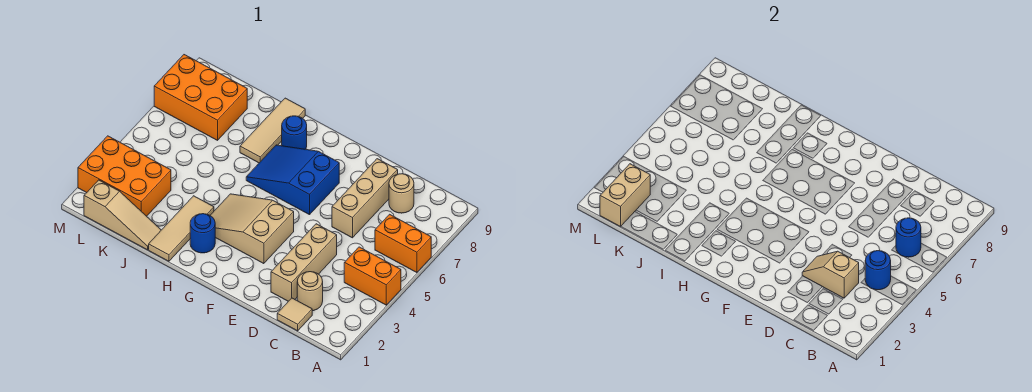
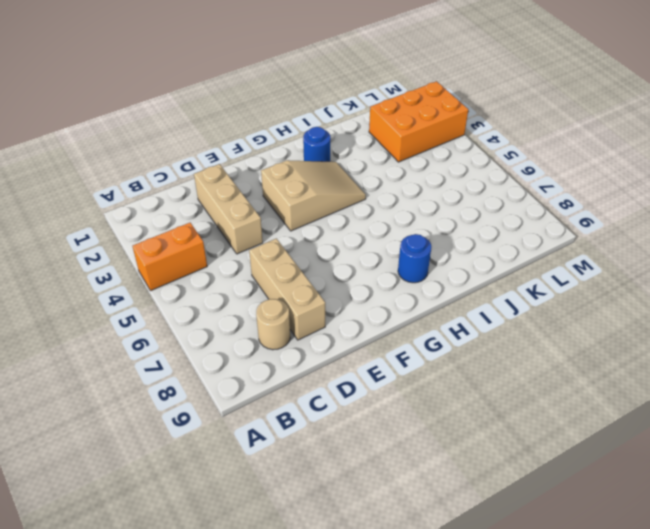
none -> orange brick A6:B6 level 1
none -> tan tile C1 level 1
none -> tan round brick C2 level 1

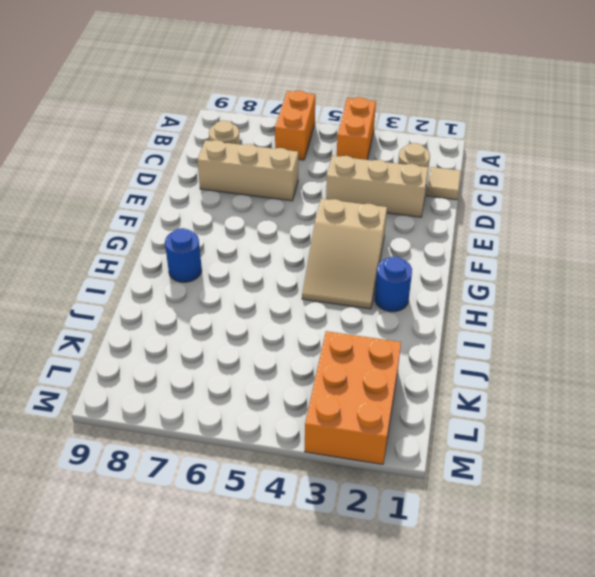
none -> blue slope F6:H7 level 1 top F
none -> tan tile I1:I3 level 1
none -> tan tile I7:I9 level 1

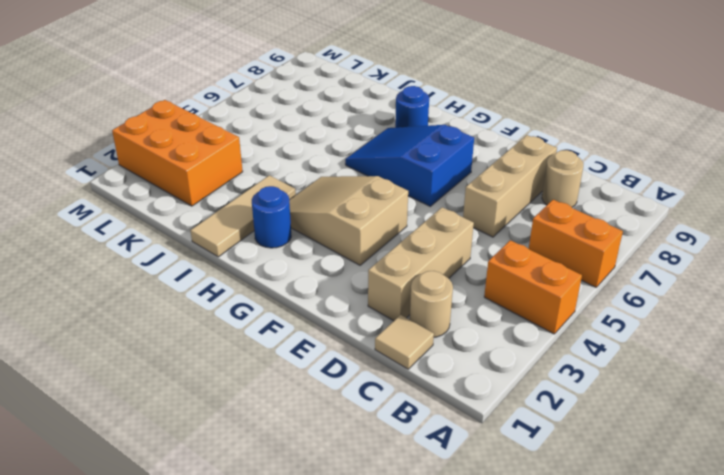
none -> tan tile I7:I9 level 1
none -> tan slope J1:L1 level 1 top L
none -> orange brick K7:M8 level 1

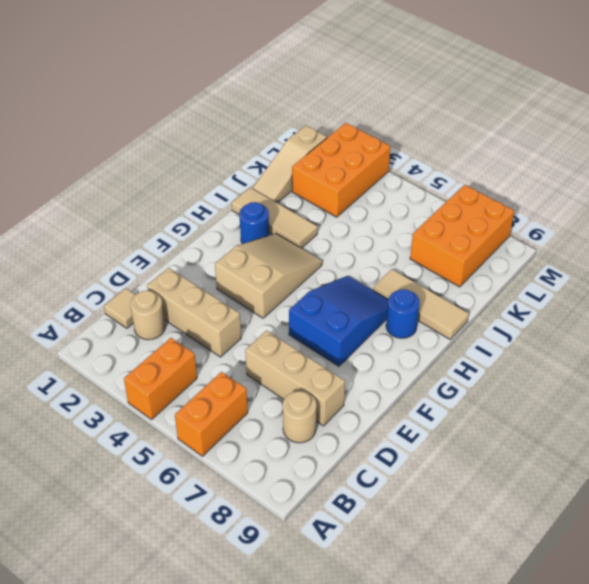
none -> blue round brick B4 level 2
none -> blue round brick B6 level 2
none -> tan slope C3:D3 level 2 top C

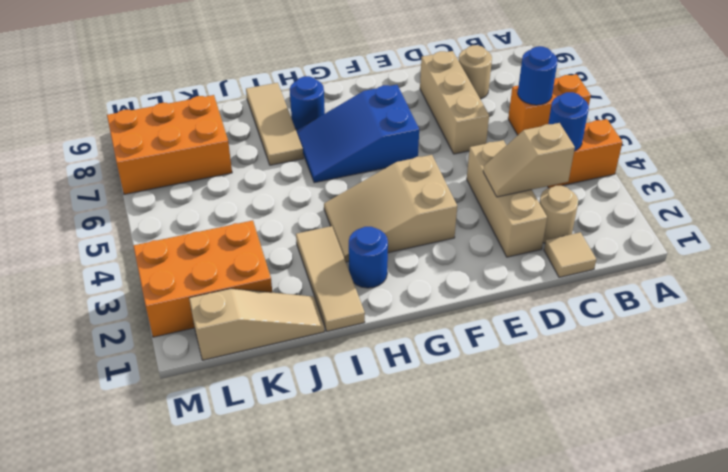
none -> tan brick L1:L2 level 2

